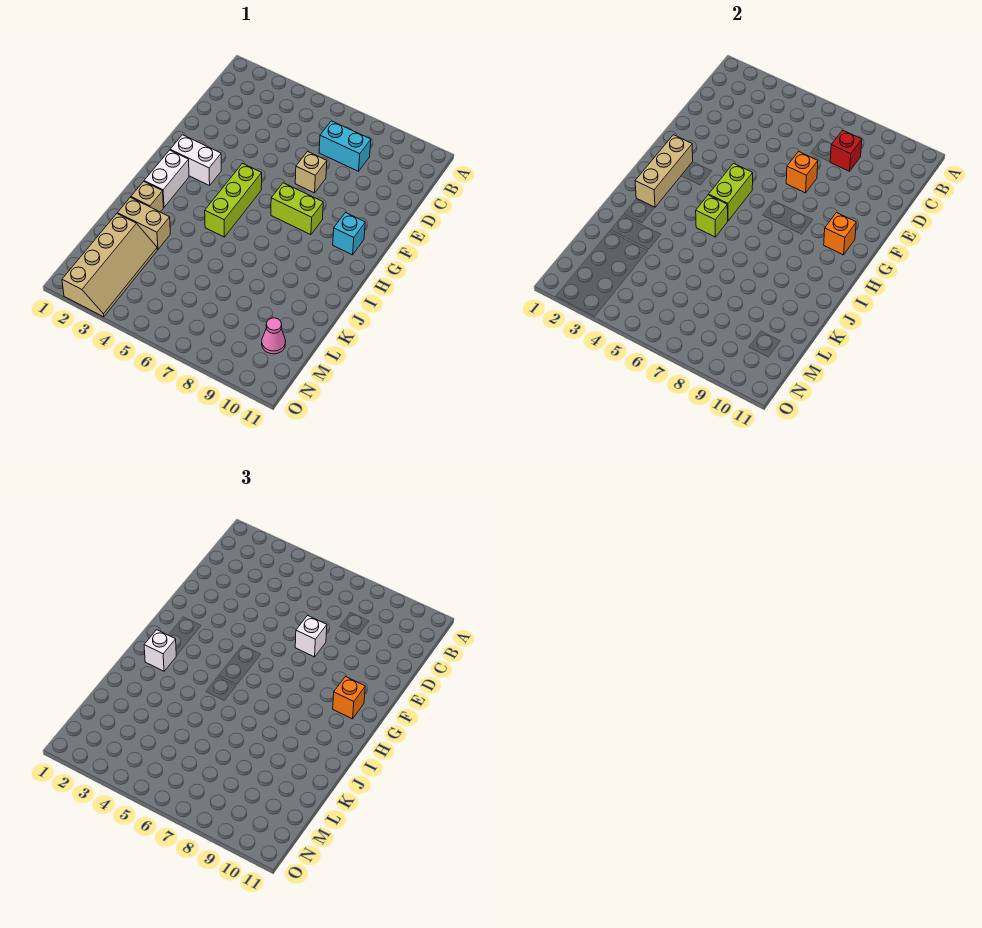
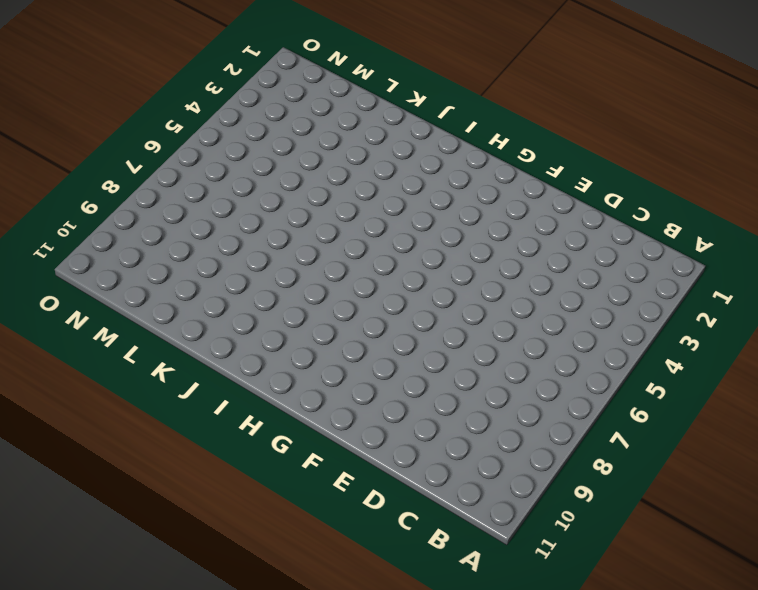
none -> cyan brick C7:C8 level 1
none -> tan brick E7 level 1
none -> white brick G2:G3 level 1

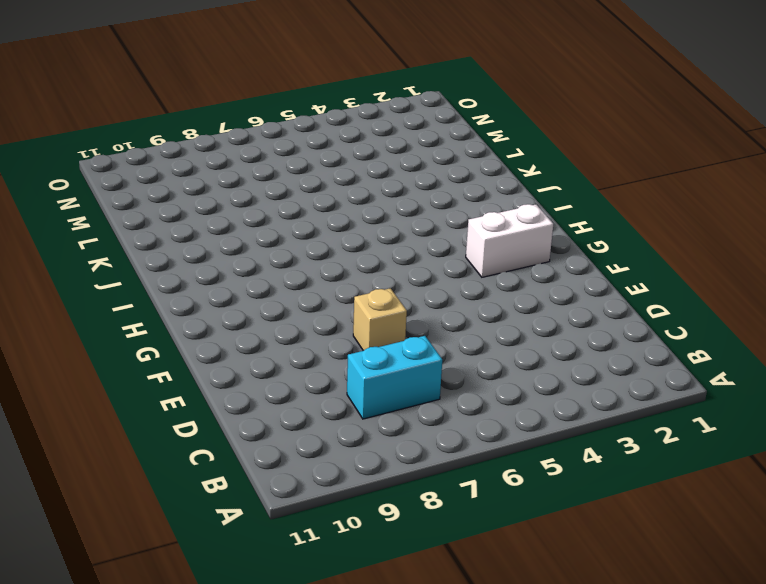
none -> lime brick G5:I5 level 1
none -> lime brick G7:G8 level 1
none -> cyan brick G10 level 1

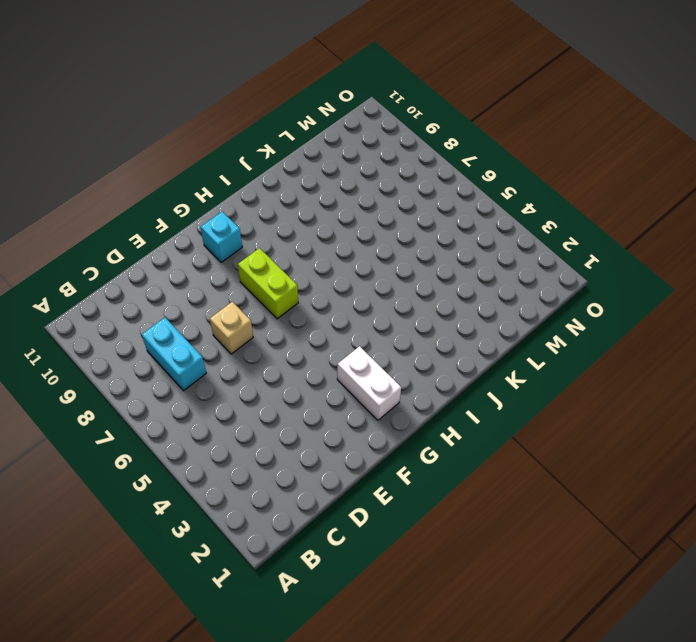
none -> lime brick G5:I5 level 1
none -> white brick H2:I2 level 1
none -> tan brick J2 level 1

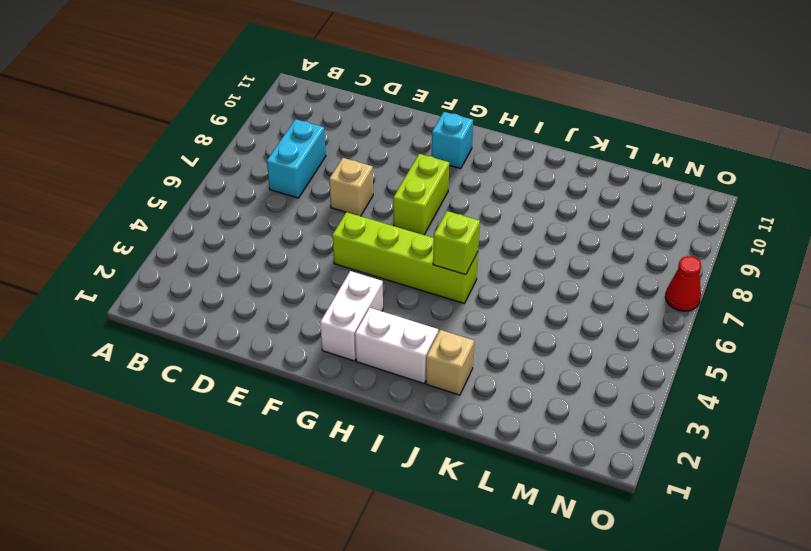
lime brick F5:I5 level 1 -> lime brick G5:I5 level 1
red cone O7 level 1 -> none
none -> tan brick K2:K3 level 1
none -> tan slope L2:O3 level 1 top 2
none -> pink cone M10 level 1

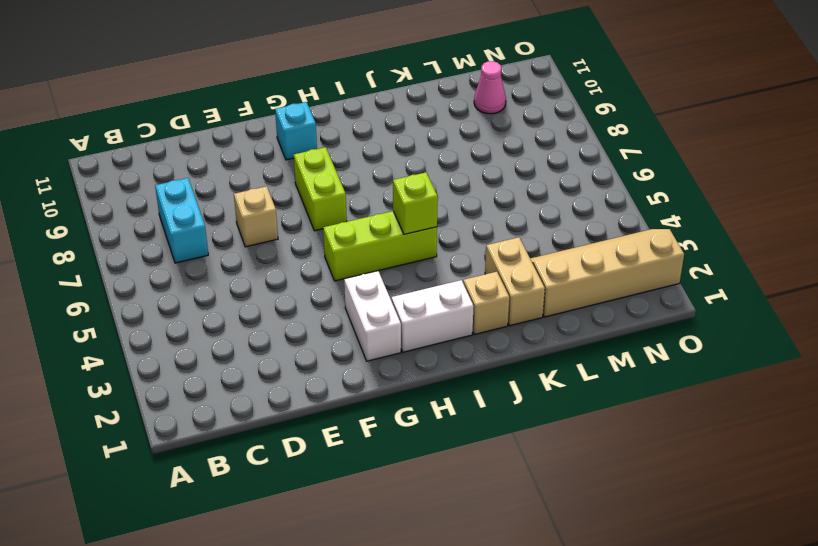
none -> red brick C8 level 2
none -> orange brick E7 level 2
none -> tan brick G2:I2 level 2

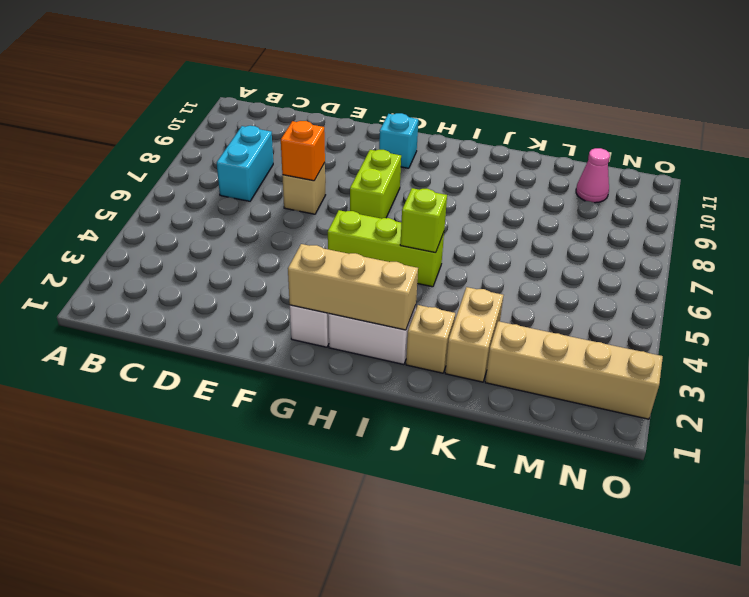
none -> red brick C8 level 2
none -> lime brick G5:H5 level 2
none -> orange brick G10 level 2

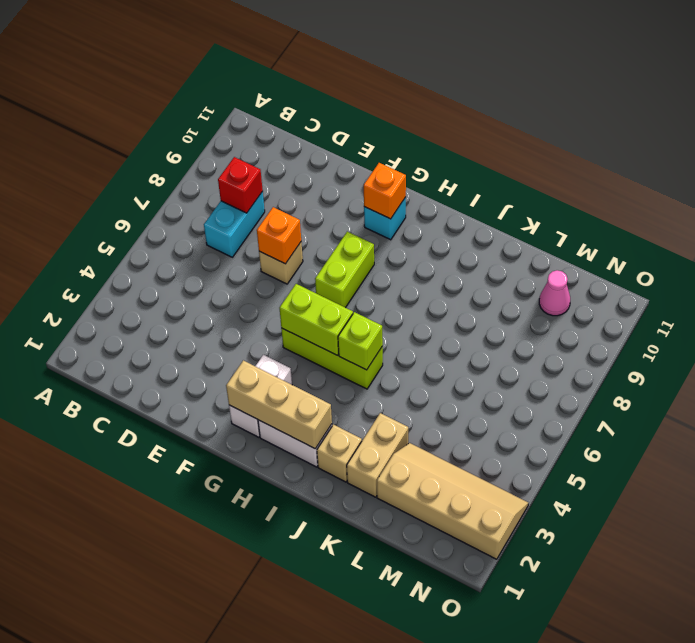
none -> white brick E7 level 3
none -> orange brick G10 level 3
none -> white brick I2 level 3

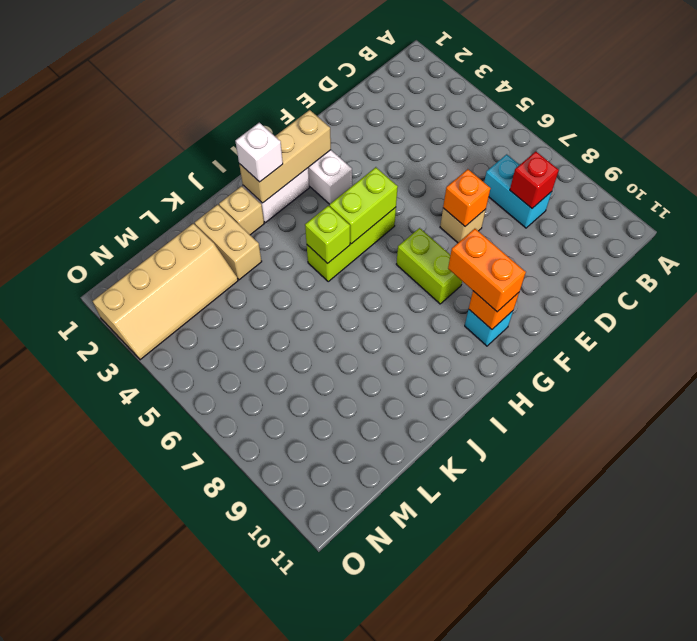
orange brick G9:G10 level 3 -> orange brick G10 level 3
none -> pink cone M10 level 1
none -> white brick E7 level 3

